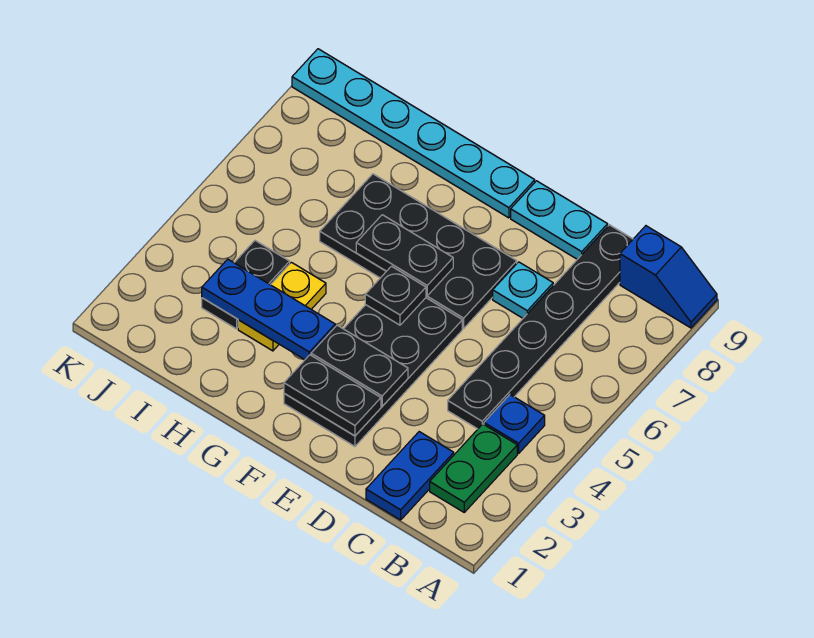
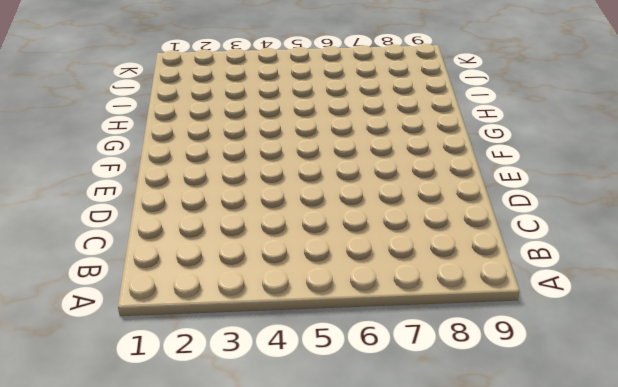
none -> blue slope A9:B9 level 1 top B
none -> green plate B2:B3 level 1
none -> blue plate B4 level 1

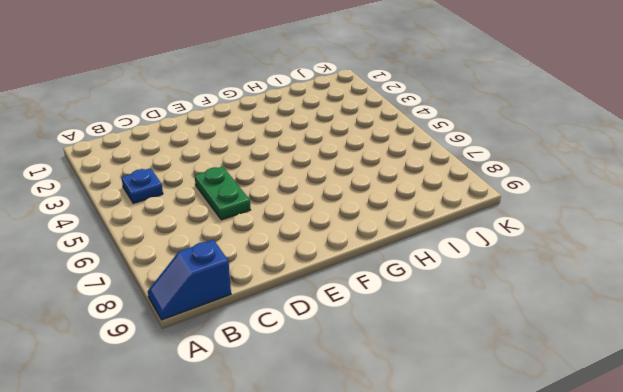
green plate D5:D6 level 1 -> green plate B2:B3 level 1
none -> blue plate C1:C2 level 1
none -> black plate C4:C9 level 1
none -> cyan plate D7 level 1

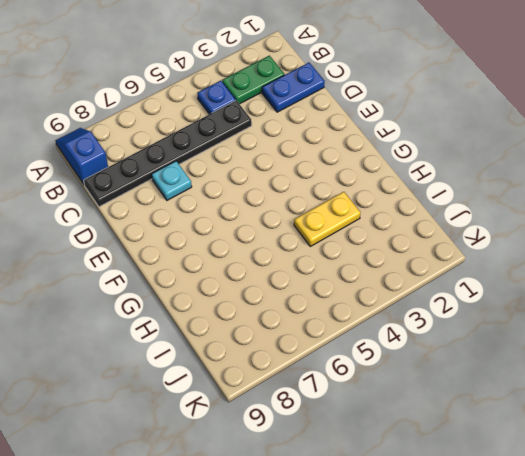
none -> cyan plate D9:E9 level 1
none -> black plate E2:F5 level 1
none -> black plate E6:H7 level 1

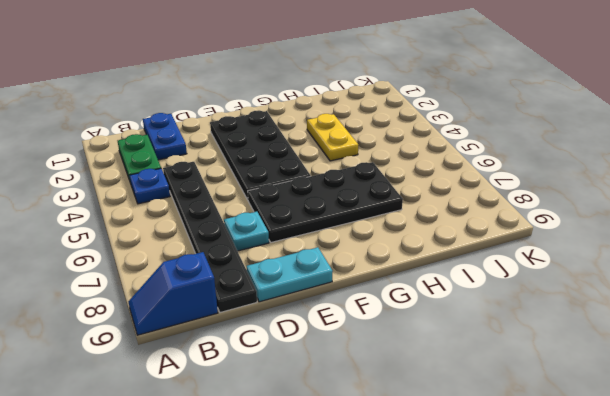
none -> cyan plate F9:K9 level 1
none -> black plate I3:I4 level 1
none -> black plate E2:F2 level 2

